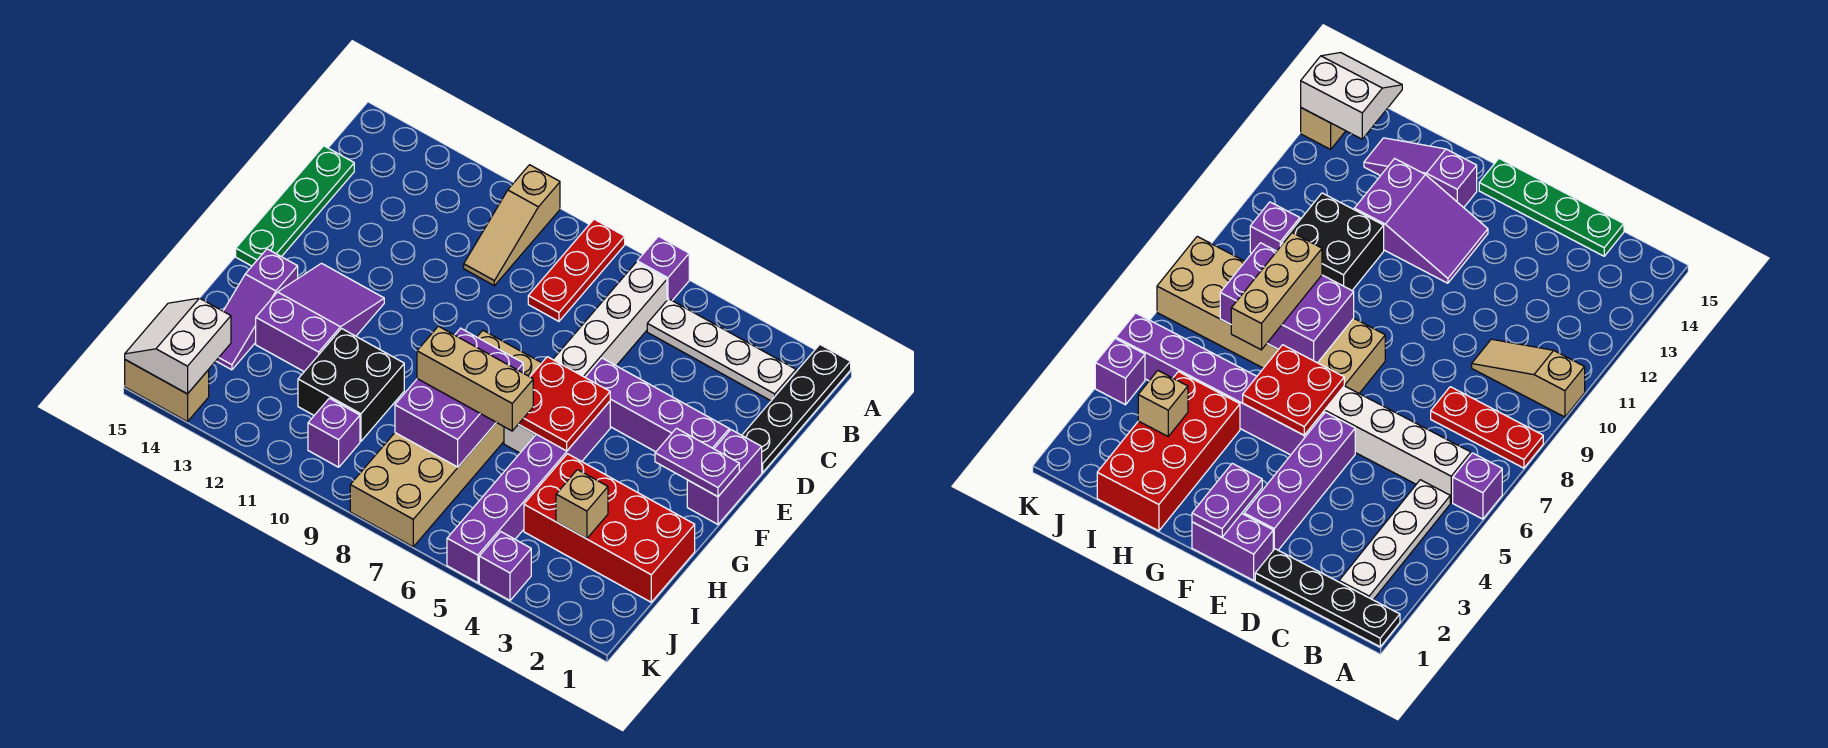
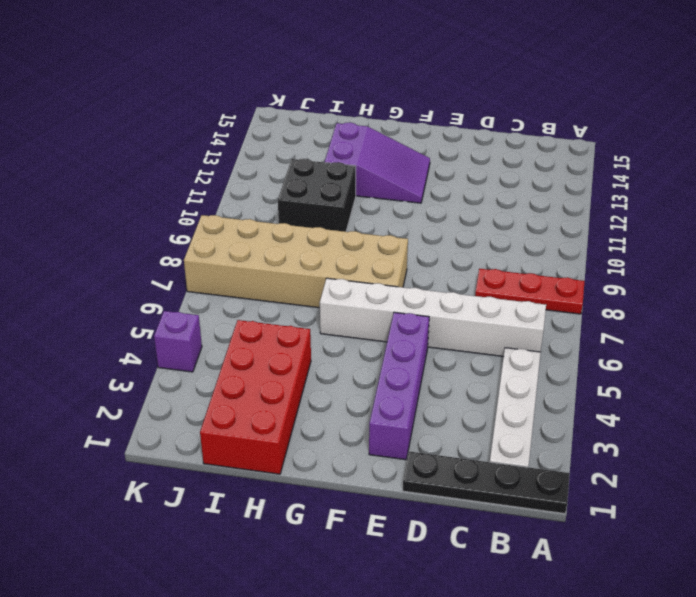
none -> purple brick A6 level 1
none -> tan slope A10:C10 level 1 top A
none -> green plate C15:F15 level 1

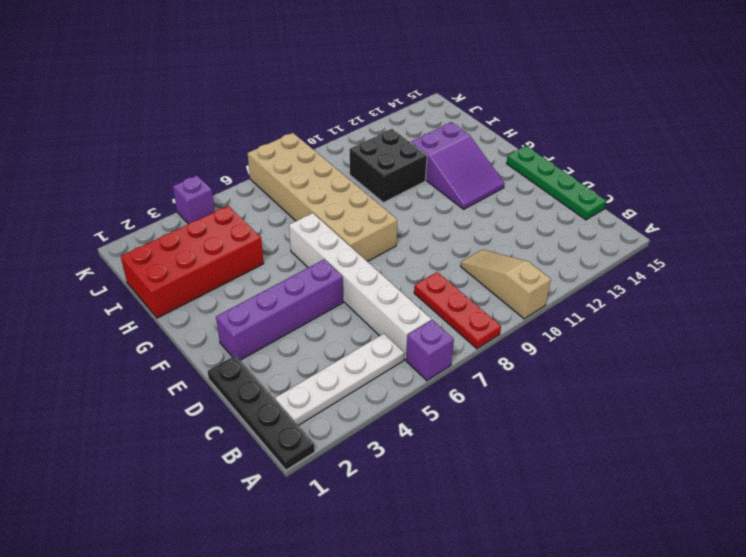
none -> purple brick E1:F1 level 1
none -> purple brick F5:K5 level 1
none -> purple slope G14:I14 level 1 top G

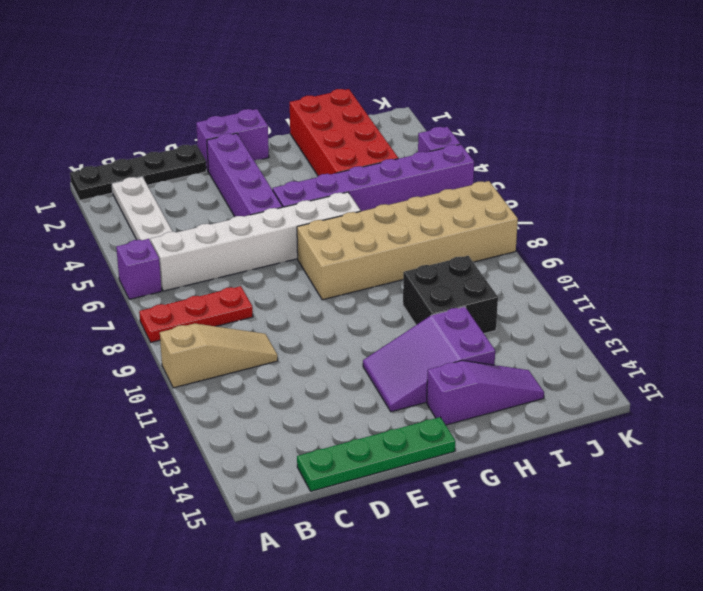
none -> purple brick J10 level 1
none -> tan brick K14:K15 level 1
none -> purple plate F1:F2 level 2

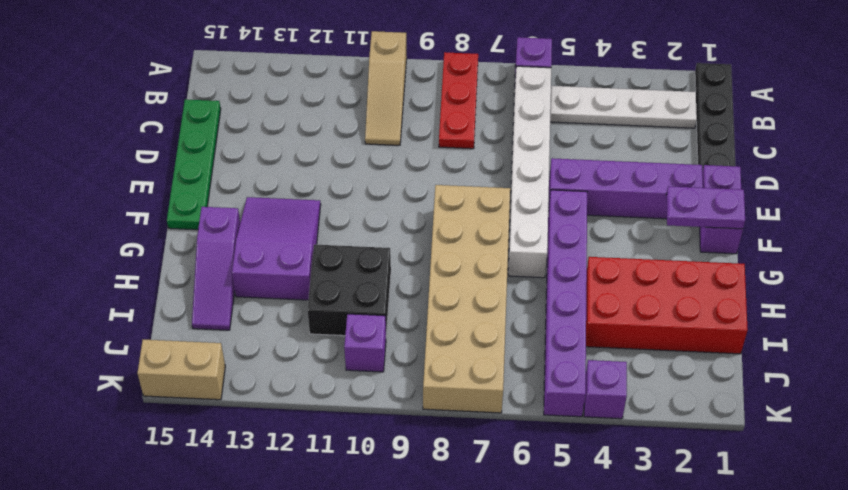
none -> red plate F5:G6 level 2
none -> purple brick G7:I8 level 2
none -> tan brick I3 level 2

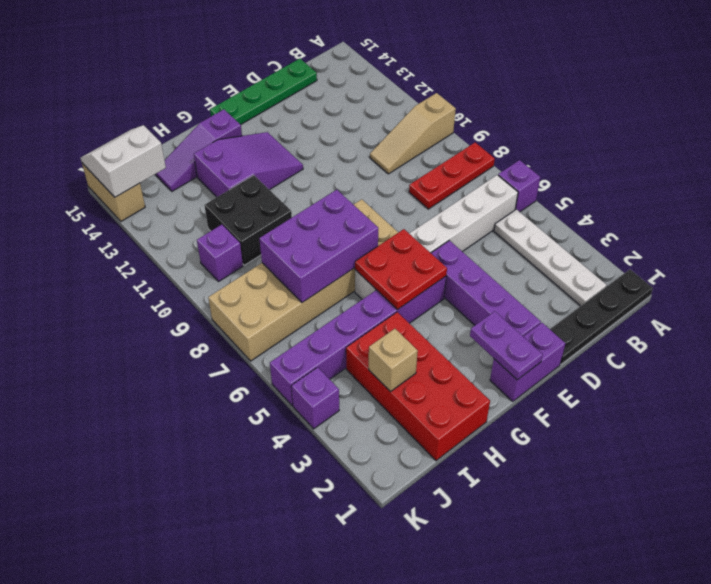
none -> tan brick H6:H8 level 3

